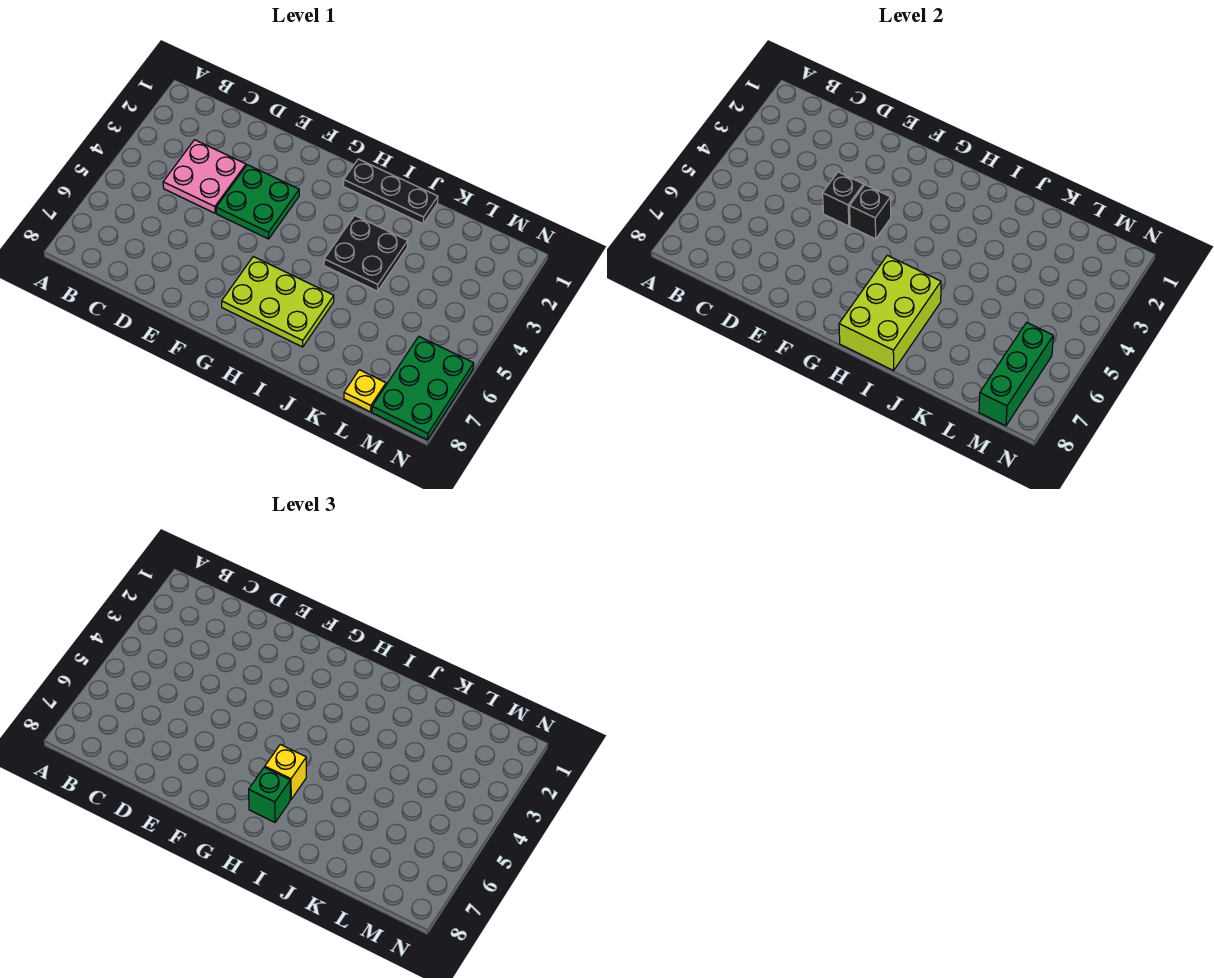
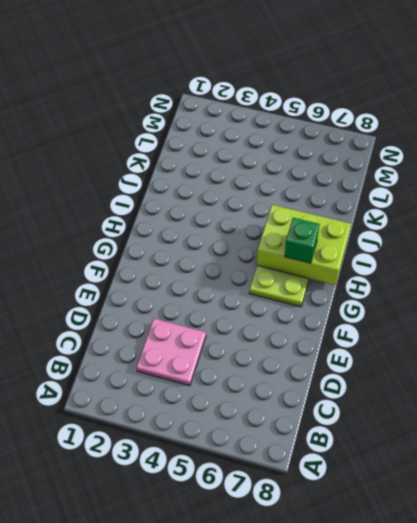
none -> green plate E3:F4 level 1
none -> black plate H1:J1 level 1
none -> black plate I3:J4 level 1

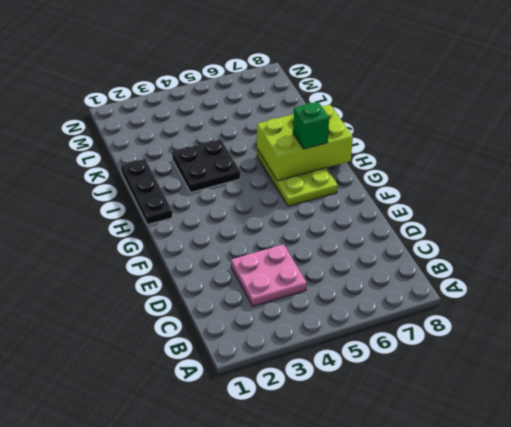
none -> green plate E3:F4 level 1
none -> yellow plate L8 level 1
none -> green plate M6:N8 level 1

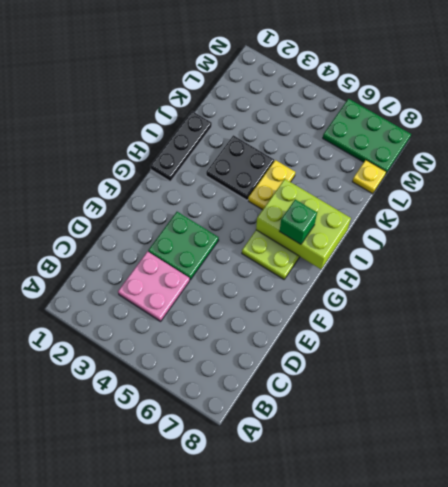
yellow plate I5:J5 level 1 -> none
none -> black brick E4 level 2
none -> black brick F4 level 2
none -> green brick M6:M8 level 2

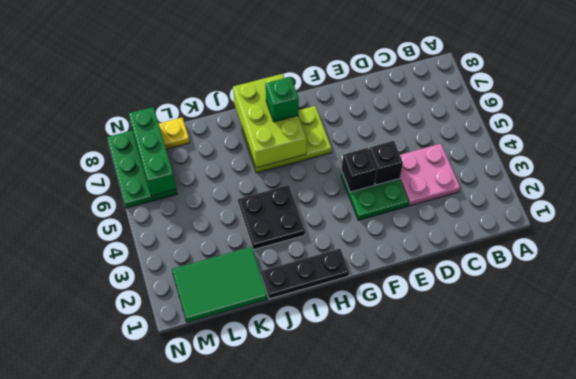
green tile K1:M2 level 1 -> none
none -> yellow brick H6 level 3

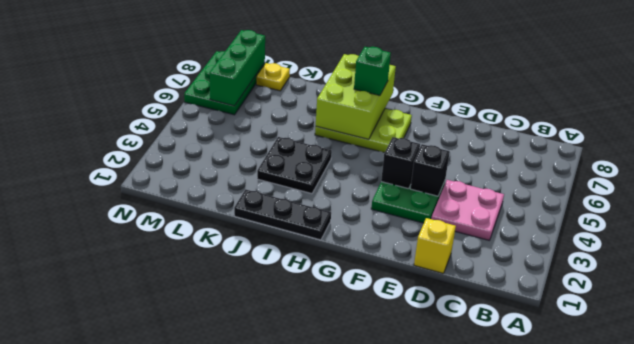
yellow brick D1 level 1 -> yellow brick H6 level 3

